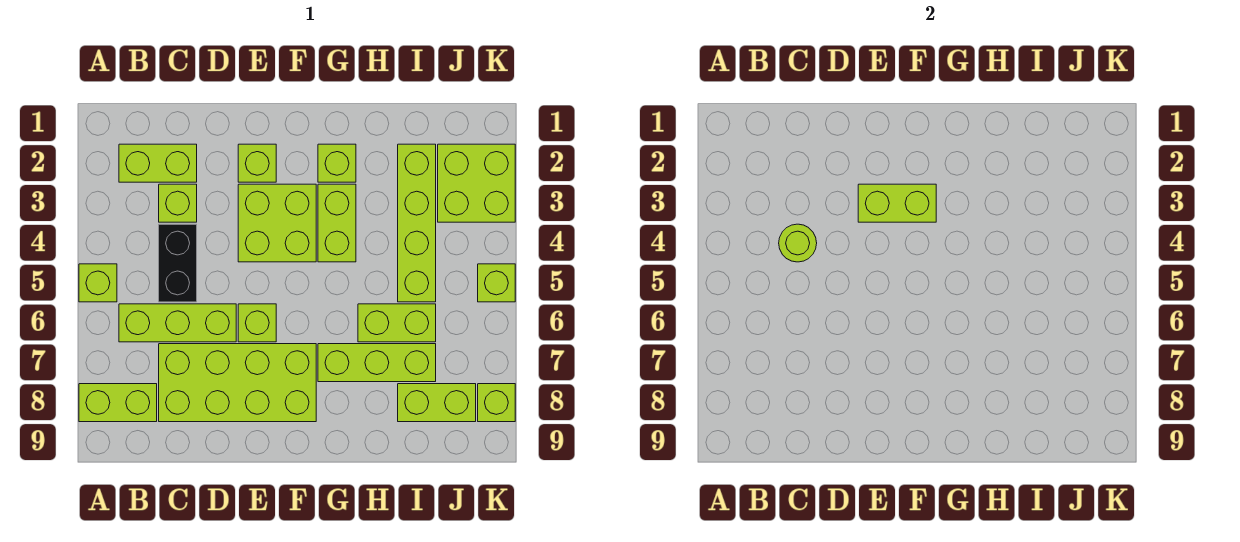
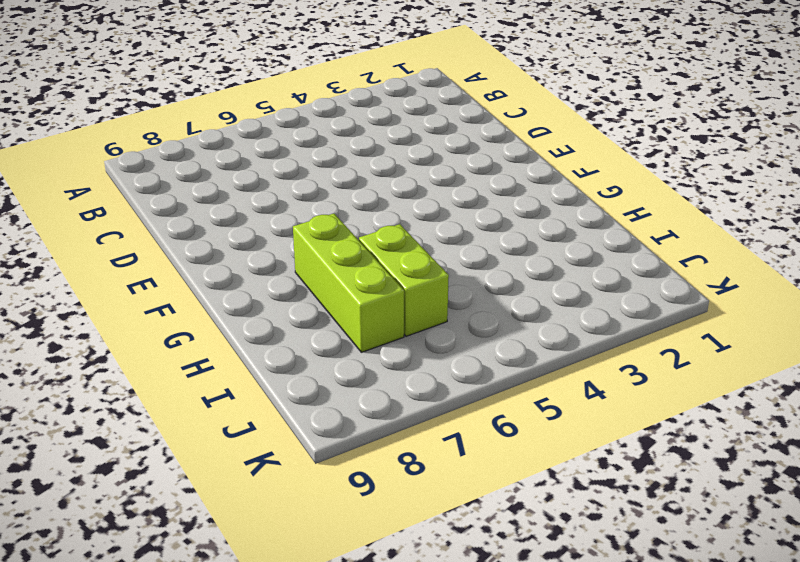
none -> lime brick A5 level 1
none -> lime brick A8:B8 level 1
none -> lime brick B2:C2 level 1

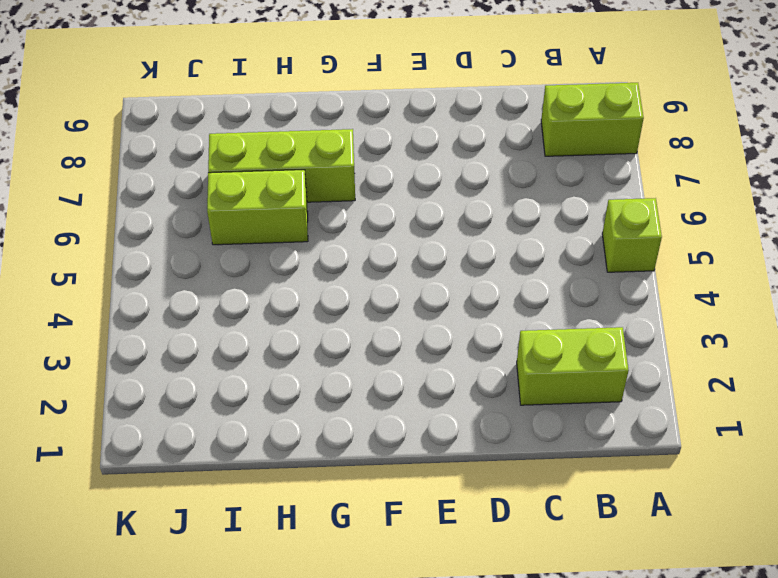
none -> lime brick B6:D6 level 1
none -> lime brick C3 level 1
none -> black brick C4:C5 level 1

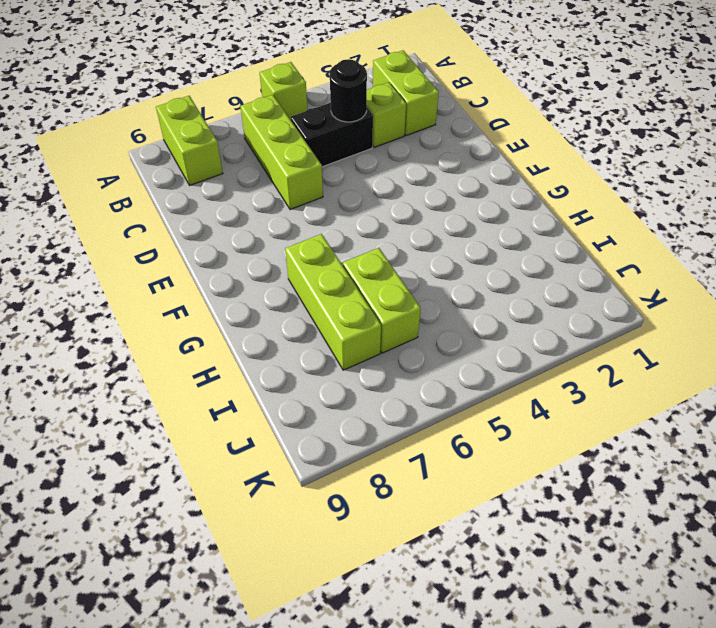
black round brick C4 level 2 -> lime round brick C4 level 2
none -> lime brick C7:F8 level 1
none -> lime brick E2 level 1
none -> lime brick E3:F4 level 1

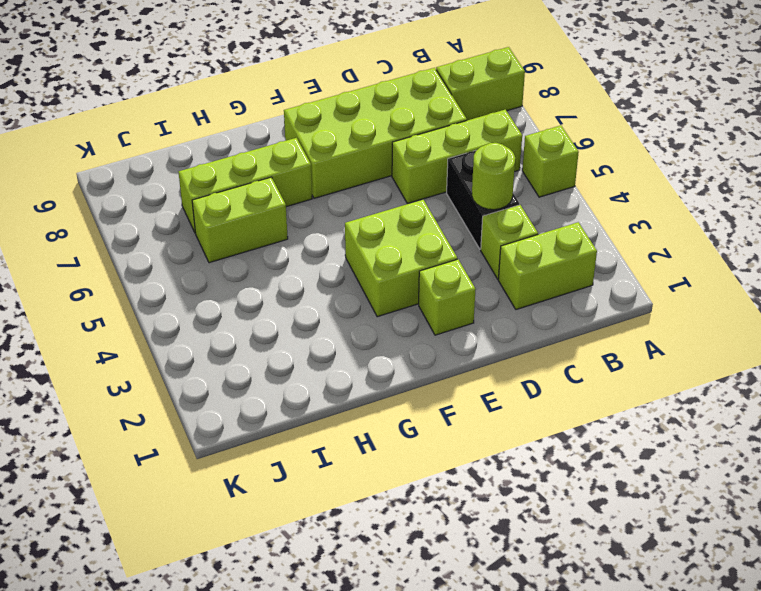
none -> lime brick E6 level 1
none -> lime brick G2 level 1
none -> lime brick G3:G4 level 1

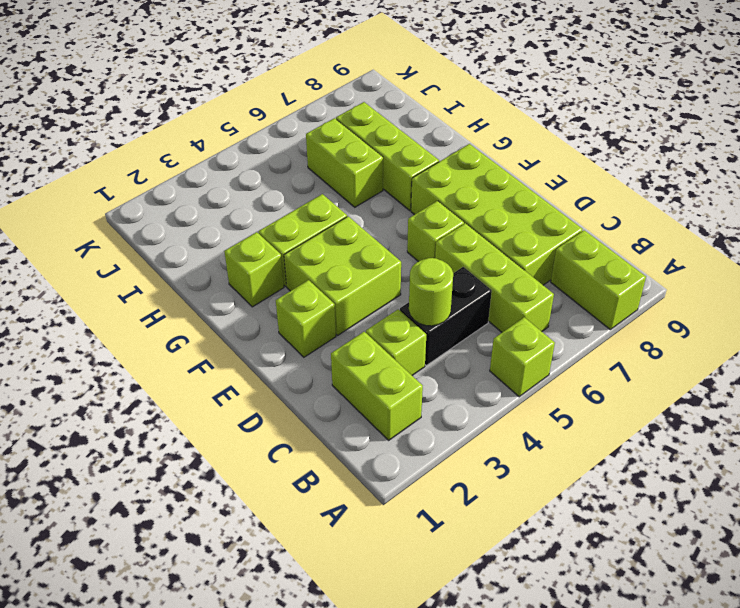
none -> lime brick I2:I5 level 1
none -> lime brick I8:J8 level 1
none -> lime brick J2:K3 level 1

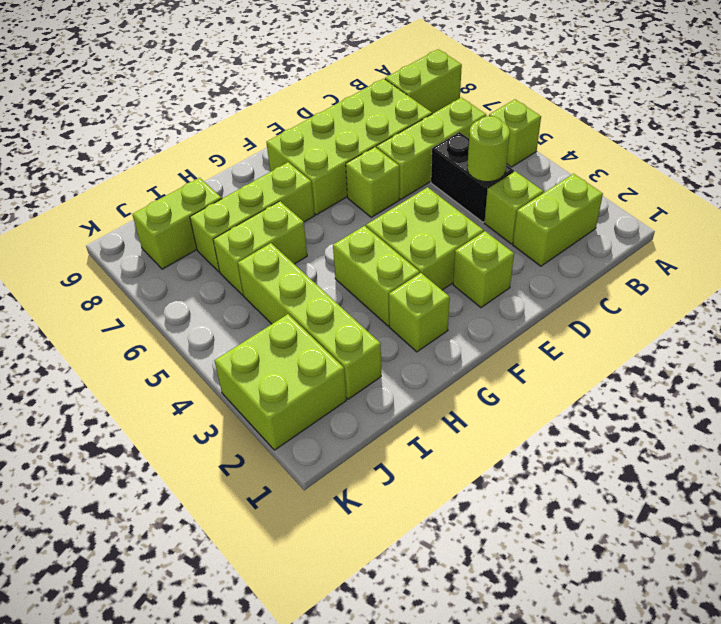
none -> lime brick K5 level 1
none -> lime brick K8 level 1
none -> lime brick E3:F3 level 2

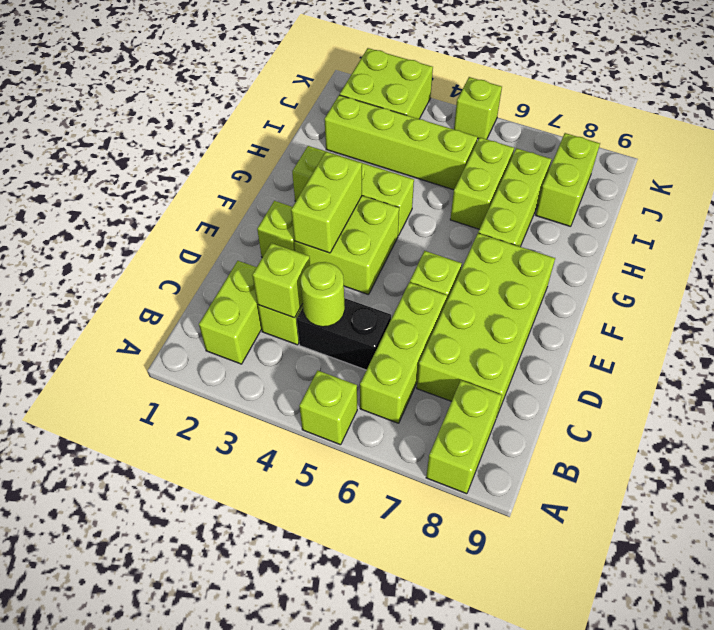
lime brick C3 level 2 -> lime brick K8 level 1

